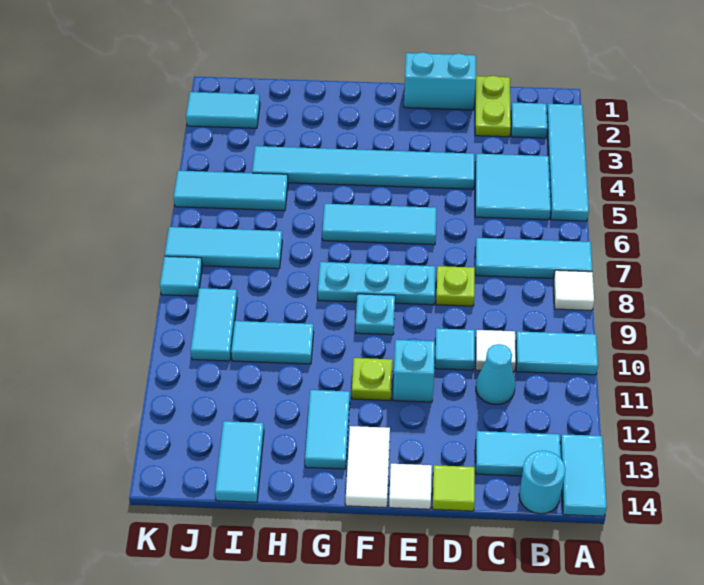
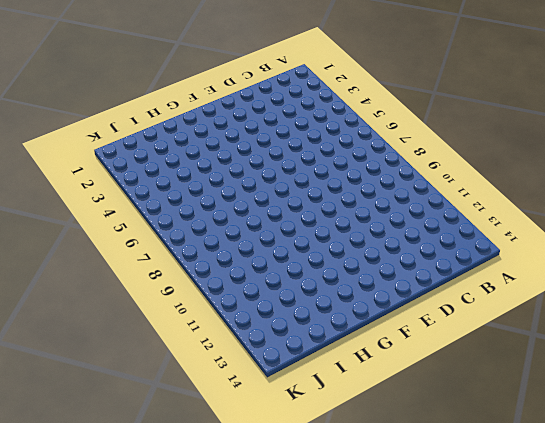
none -> cyan tile A2:A5 level 1
none -> cyan tile A7:C7 level 1
none -> white tile A8 level 1
none -> cyan tile A10:B10 level 1

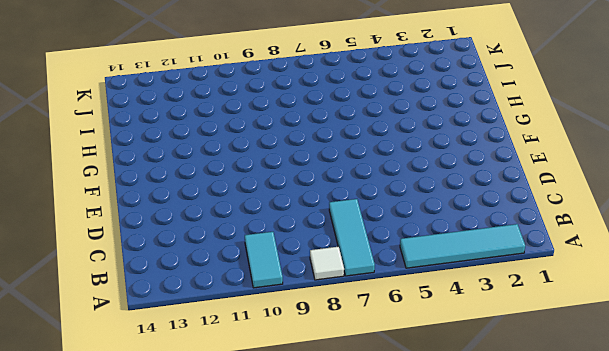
none -> cyan tile A13:A14 level 1
none -> cyan tile B2 level 1
none -> cyan tile B4:C5 level 1
none -> cyan tile B13:C13 level 1

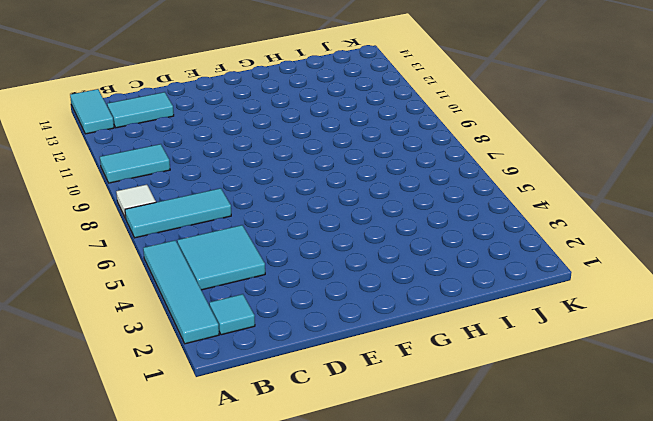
none -> cyan round brick B14 level 1
none -> lime plate C1:C2 level 1
none -> white tile C10 level 1
none -> cyan cone C11 level 1

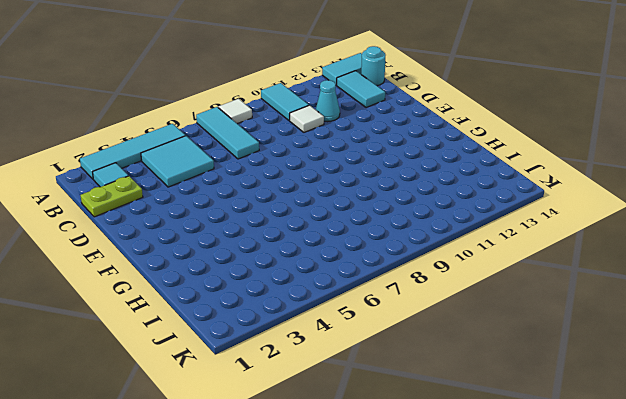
none -> cyan brick D1:E1 level 1
none -> cyan tile D4:I4 level 1
none -> lime plate D8 level 1
none -> cyan tile D10 level 1

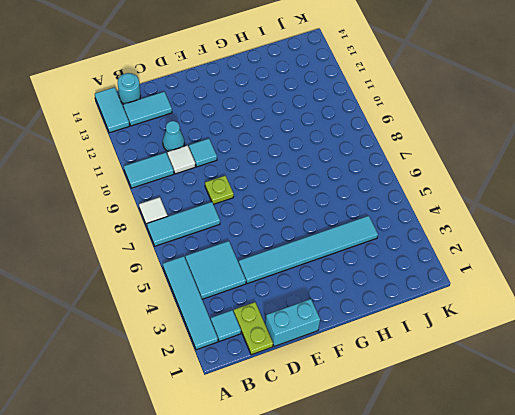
none -> lime tile D14 level 1
none -> cyan tile E6:G6 level 1
none -> cyan plate E8:G8 level 1
none -> cyan brick E11 level 1

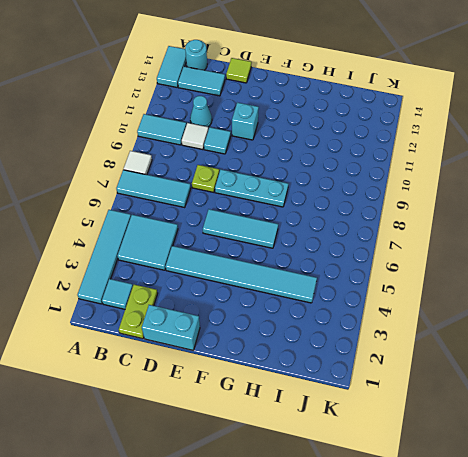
none -> white tile E14 level 1
none -> cyan plate F9 level 1
none -> lime plate F11 level 1
none -> white tile F13:F14 level 1

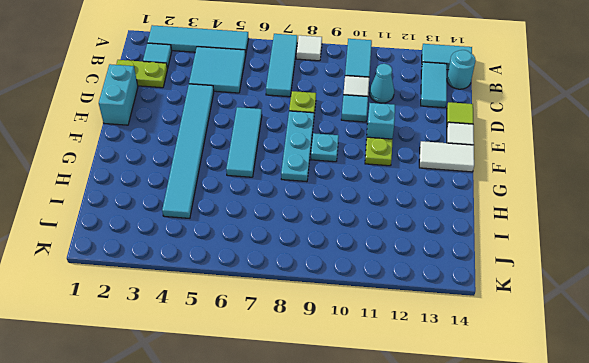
none -> cyan tile G12:G13 level 1
none -> cyan tile H10:I10 level 1
none -> cyan tile I5:K5 level 1
none -> cyan tile I7:K7 level 1

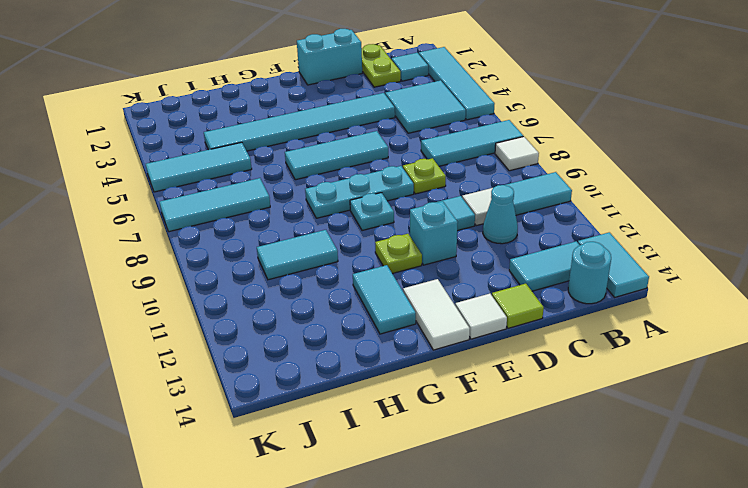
none -> cyan tile I13:I14 level 1
none -> cyan tile J2:K2 level 1
none -> cyan tile J9:J10 level 1
none -> cyan tile K8 level 1

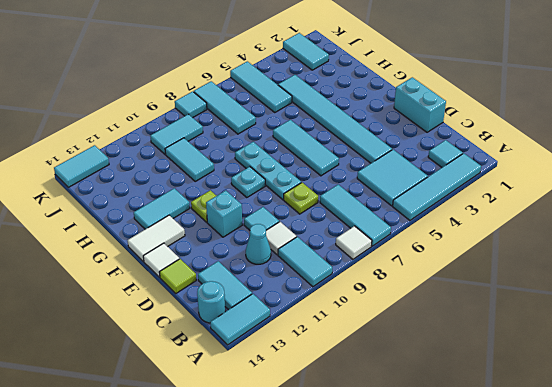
cyan tile K13:K14 level 1 -> cyan tile I13:I14 level 1
none -> lime plate C1:C2 level 1

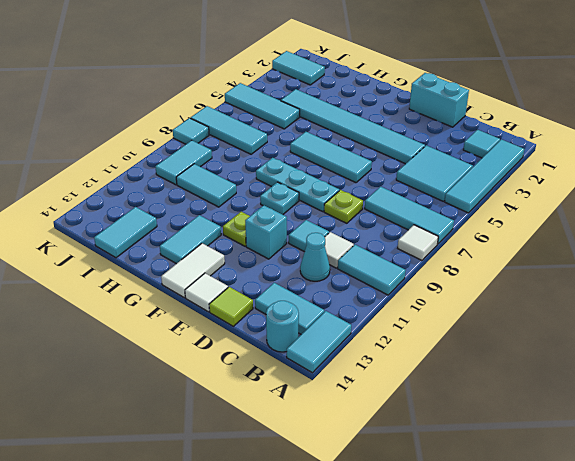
none -> lime plate C1:C2 level 1

